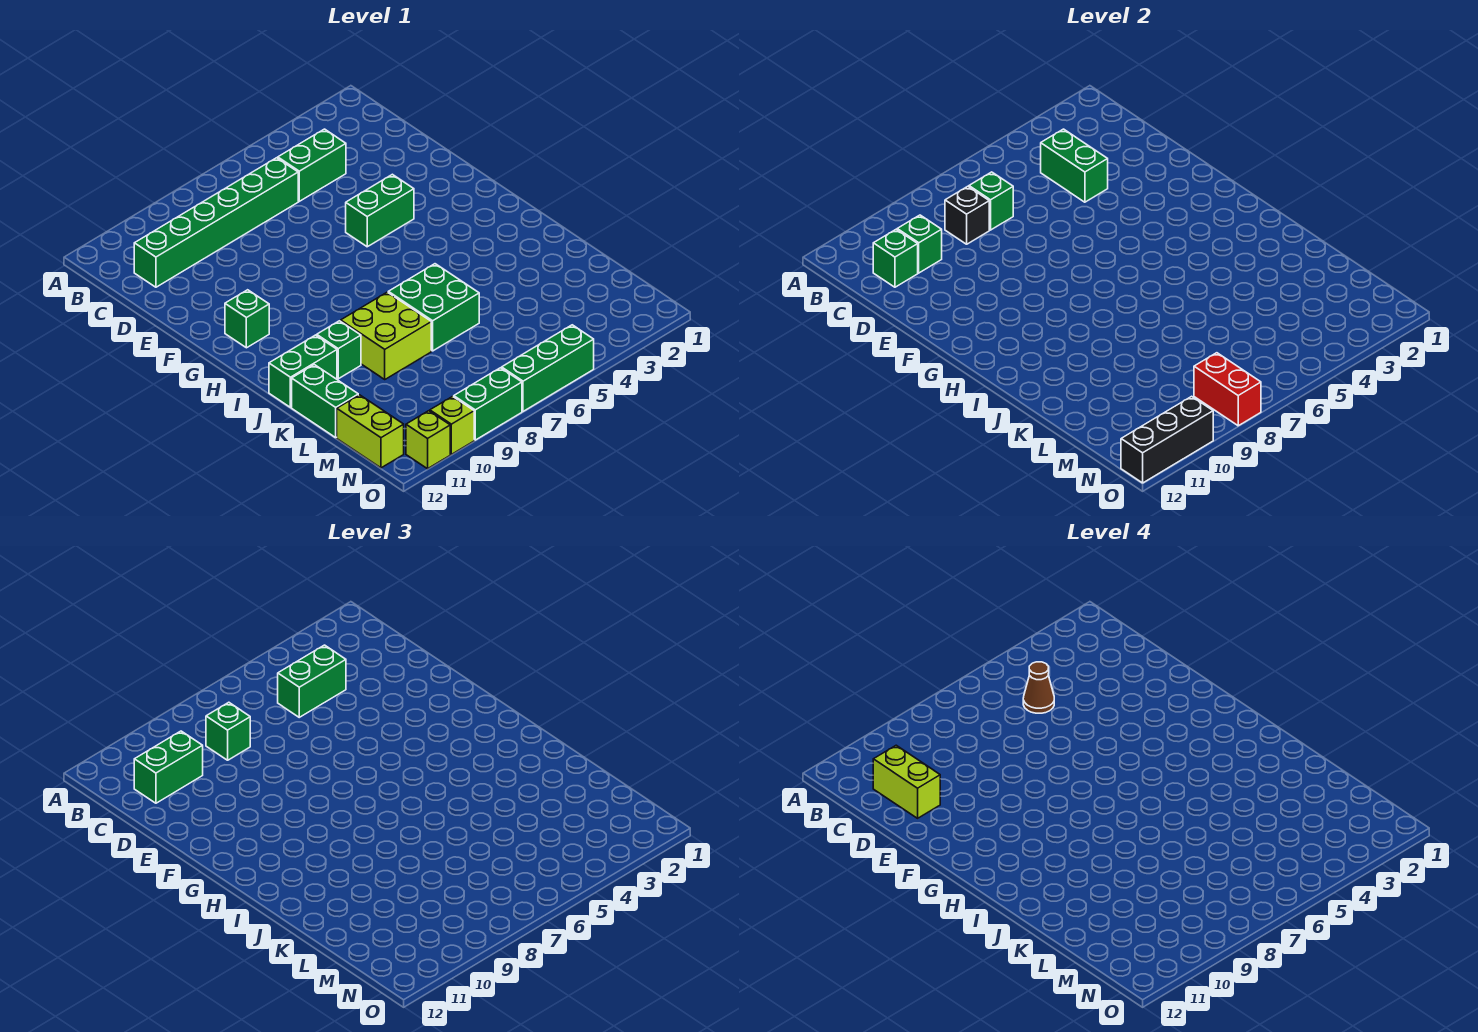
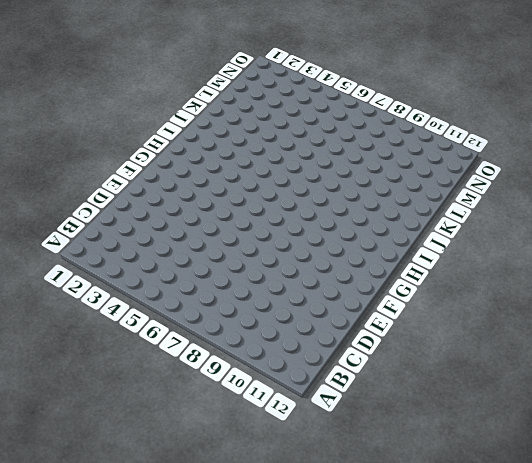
none -> green brick C4:C5 level 1
none -> green brick C6:C11 level 1
none -> green brick F4:F5 level 1

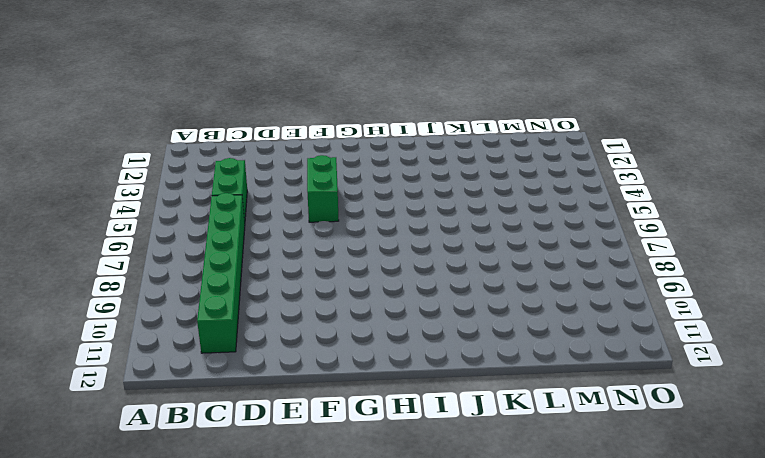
none -> green brick G11 level 1
none -> green brick J6:K7 level 1
none -> lime brick J8:K9 level 1

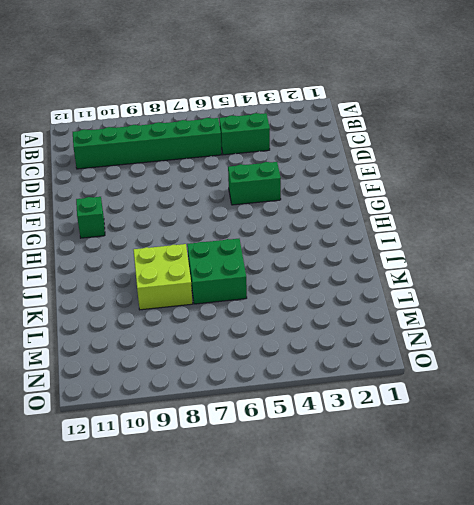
none -> green brick J10 level 1
none -> green brick J11:J12 level 1
none -> green brick K12:L12 level 1

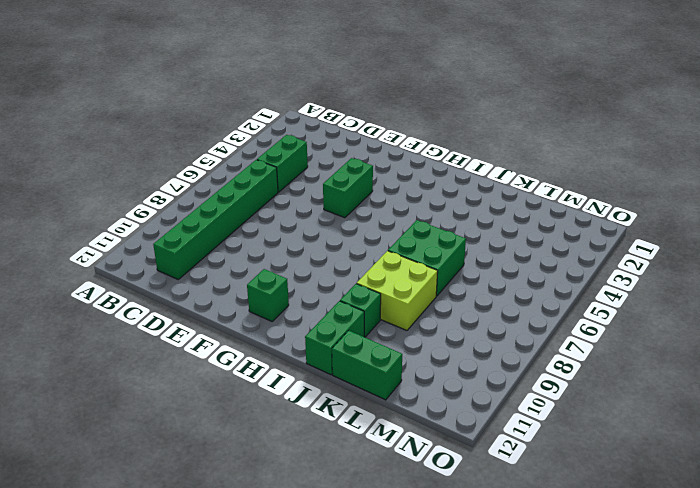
none -> lime brick M12:N12 level 1
none -> green brick O5:O7 level 1
none -> green brick O8:O9 level 1

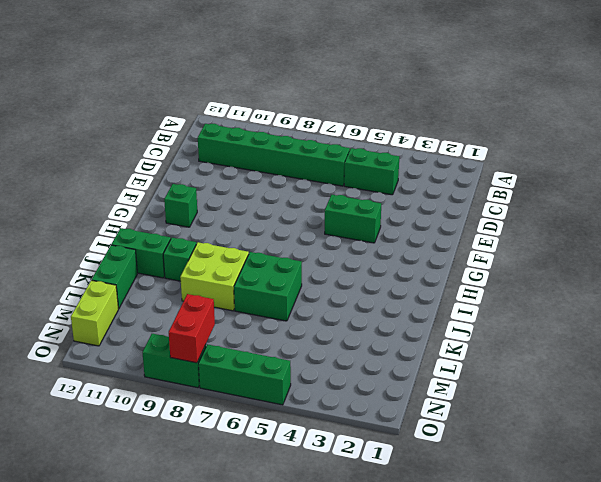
none -> lime brick O10 level 1
none -> lime brick O11 level 1
none -> green brick C4:D4 level 2

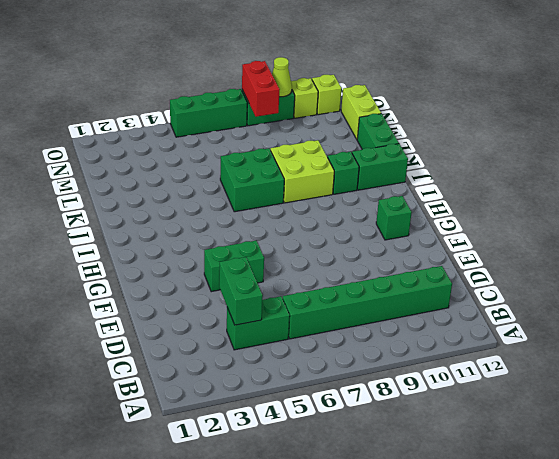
lime cone O9 level 2 -> none
none -> green brick C7 level 2
none -> black brick C8 level 2
none -> green brick C10 level 2

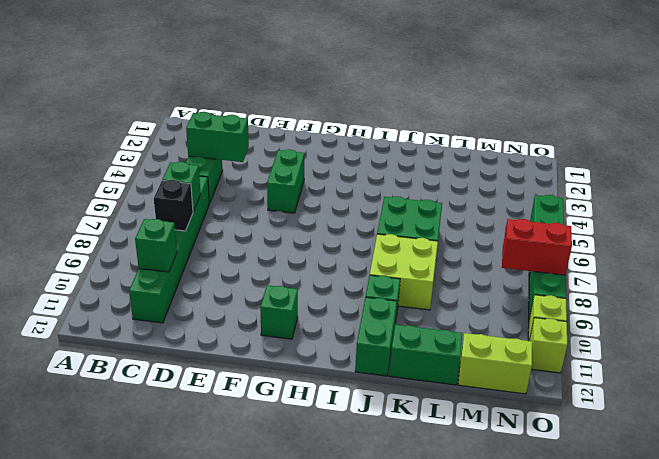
none -> green brick C11 level 2
none -> black brick O10:O12 level 2
none -> green brick C4:C5 level 3

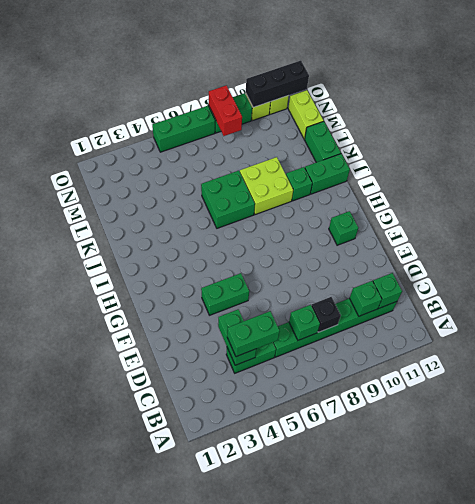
none -> green brick C8 level 3
none -> green brick C10:C11 level 3
none -> brown cone C5 level 4

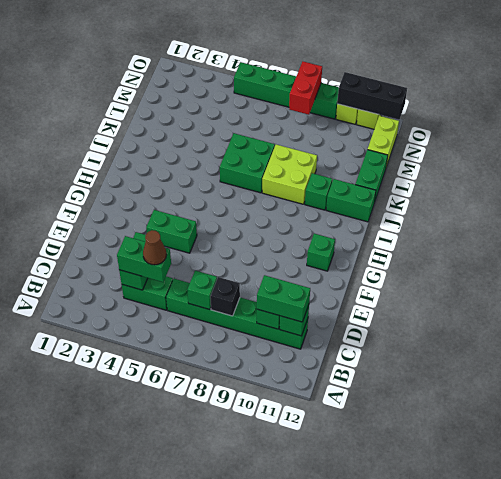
none -> green brick C8 level 3
none -> lime brick C11:D11 level 4

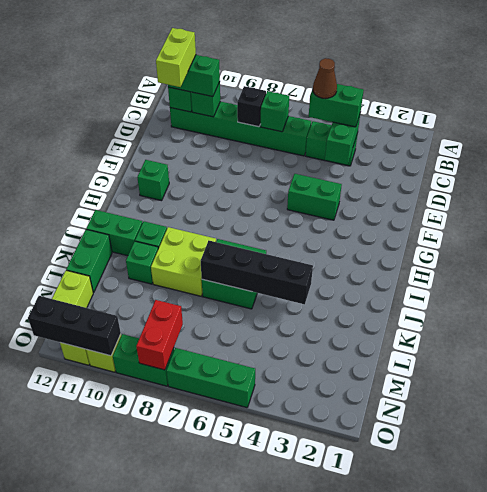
black brick K4:K7 level 2 -> none
green brick K10 level 1 -> green brick C8 level 3

